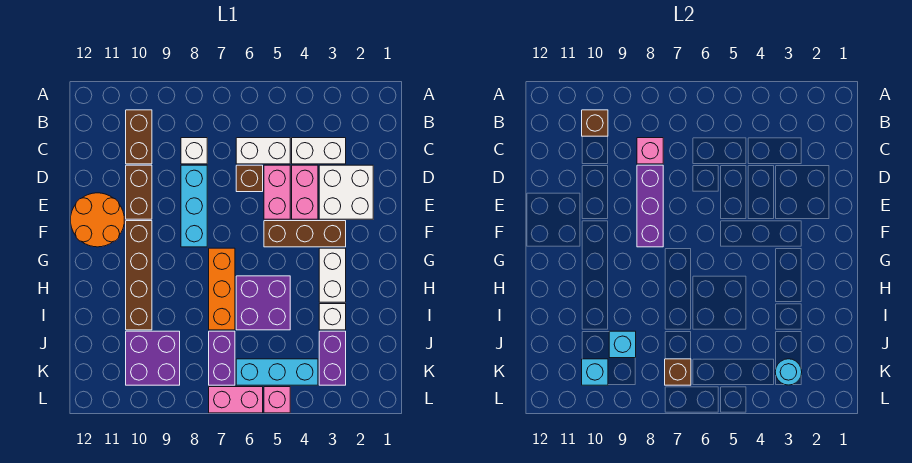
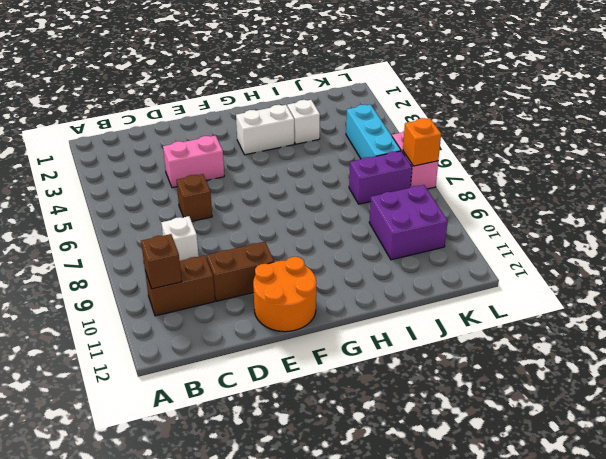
orange brick L7 level 2 -> none
none -> white brick C3:C4 level 1
none -> white brick C5:C6 level 1
none -> white brick D2:E3 level 1
none -> pink brick D5:E5 level 1

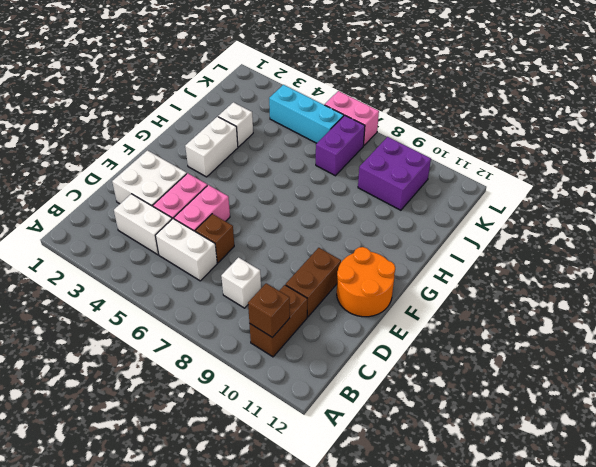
none -> cyan brick D8:F8 level 1
none -> brown brick F3:F5 level 1
none -> brown brick F10:I10 level 1
none -> orange brick G7:I7 level 1

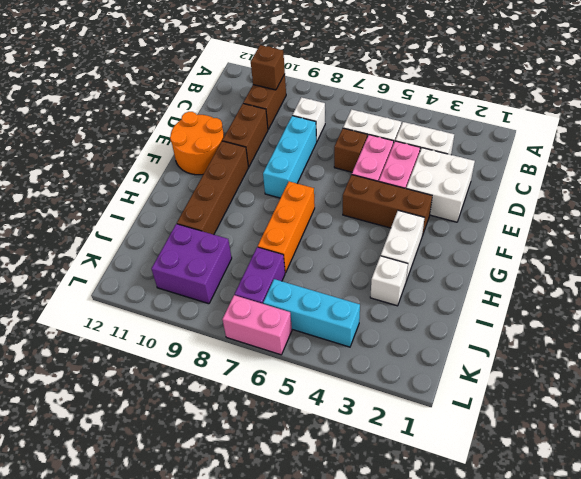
none -> purple brick H5:I6 level 1
none -> purple brick J3:K3 level 1
none -> pink brick L5 level 1
none -> pink brick C8 level 2

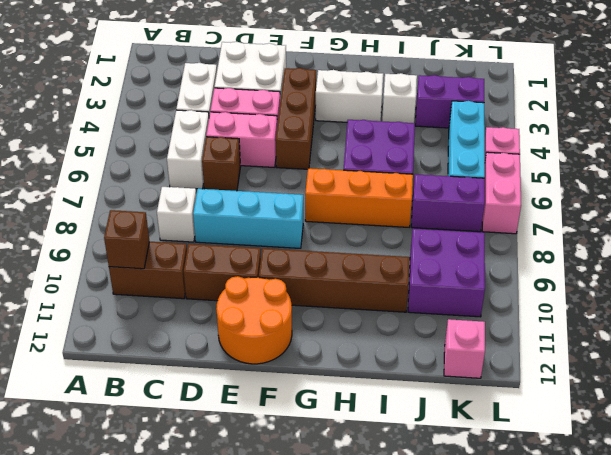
pink brick K12 level 1 -> pink brick C8 level 2
none -> purple brick D8:F8 level 2
none -> cyan brick J9 level 2
none -> cyan round brick K3 level 2
none -> brown brick K7 level 2

